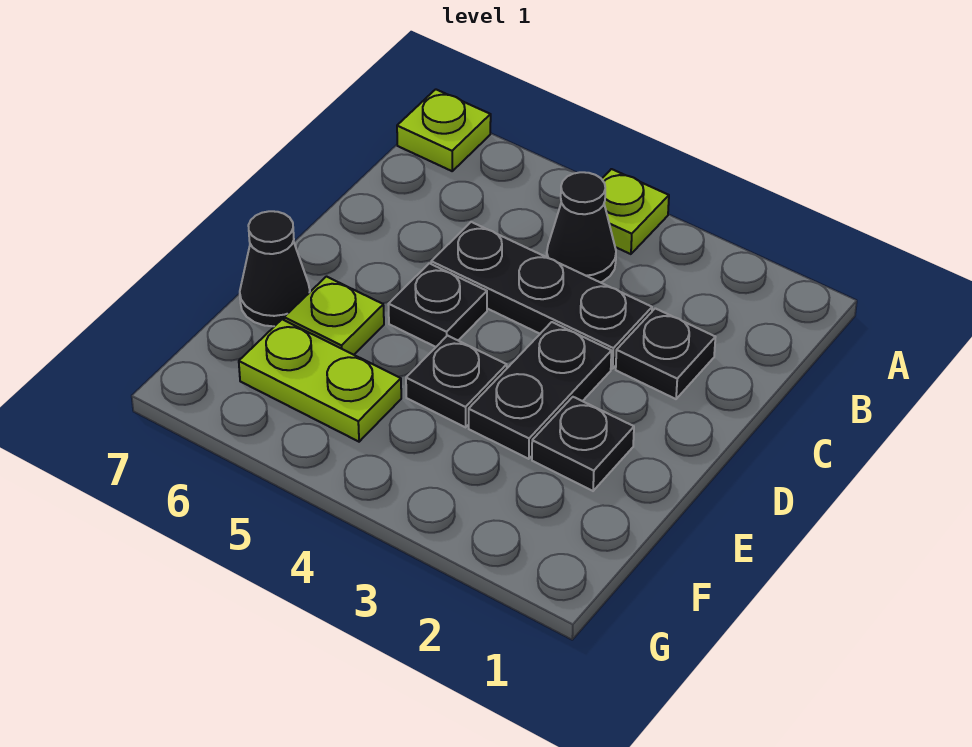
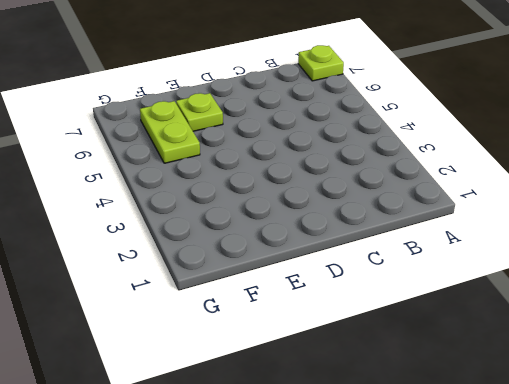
none -> lime plate A4 level 1
none -> black cone B4 level 1
none -> black plate C2 level 1

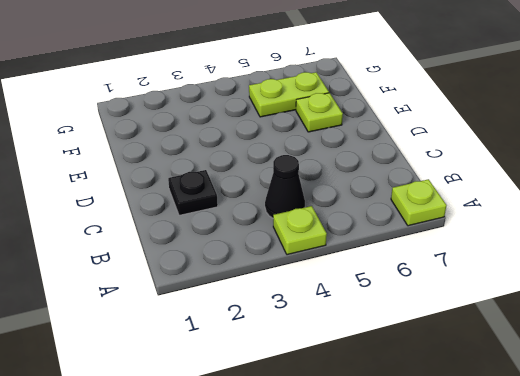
none -> black plate C3:C5 level 1
none -> black plate D3:E3 level 1
none -> black plate D5 level 1

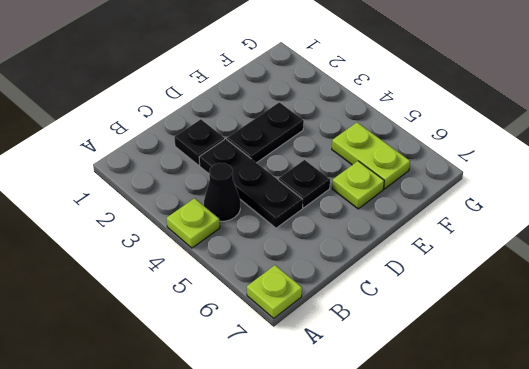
none -> black plate E2 level 1
none -> black plate E4 level 1
none -> black cone E7 level 1

